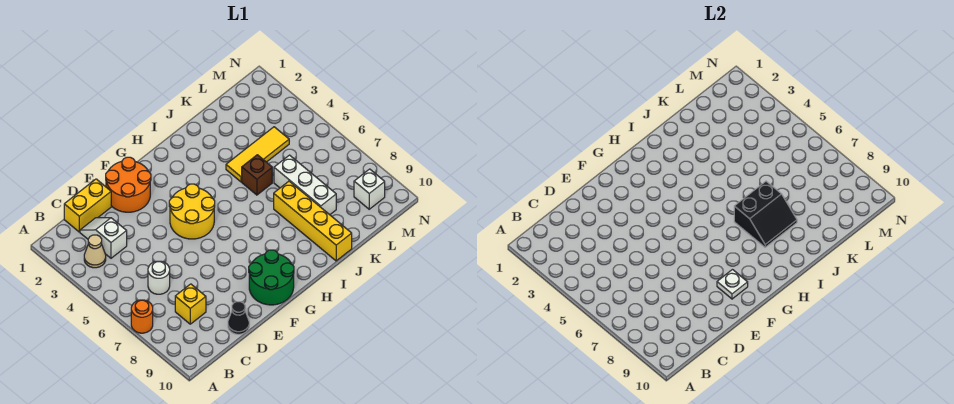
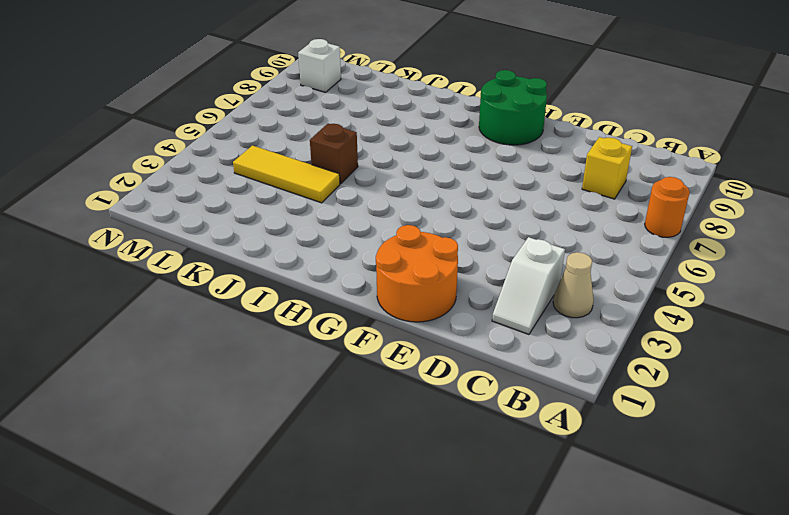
none -> yellow brick C1:D1 level 1
none -> white round brick C6 level 1
none -> black cone D10 level 1

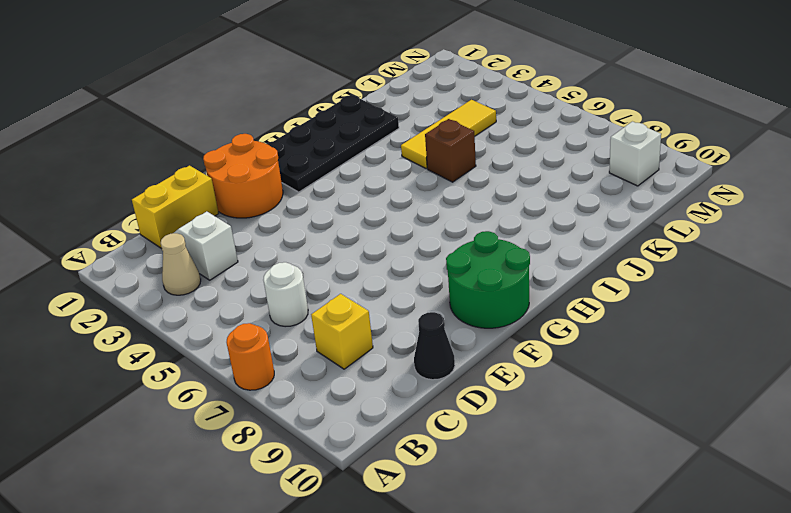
black plate G1:J2 level 1 -> none
none -> yellow round brick F4:G5 level 1
none -> yellow brick J7:J10 level 1
none -> white brick K6:K8 level 1

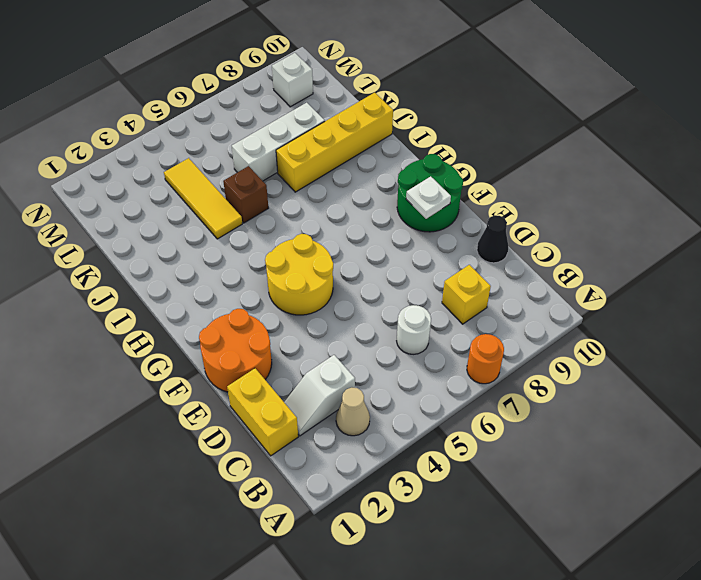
none -> black slope I7:J8 level 2 top 7

